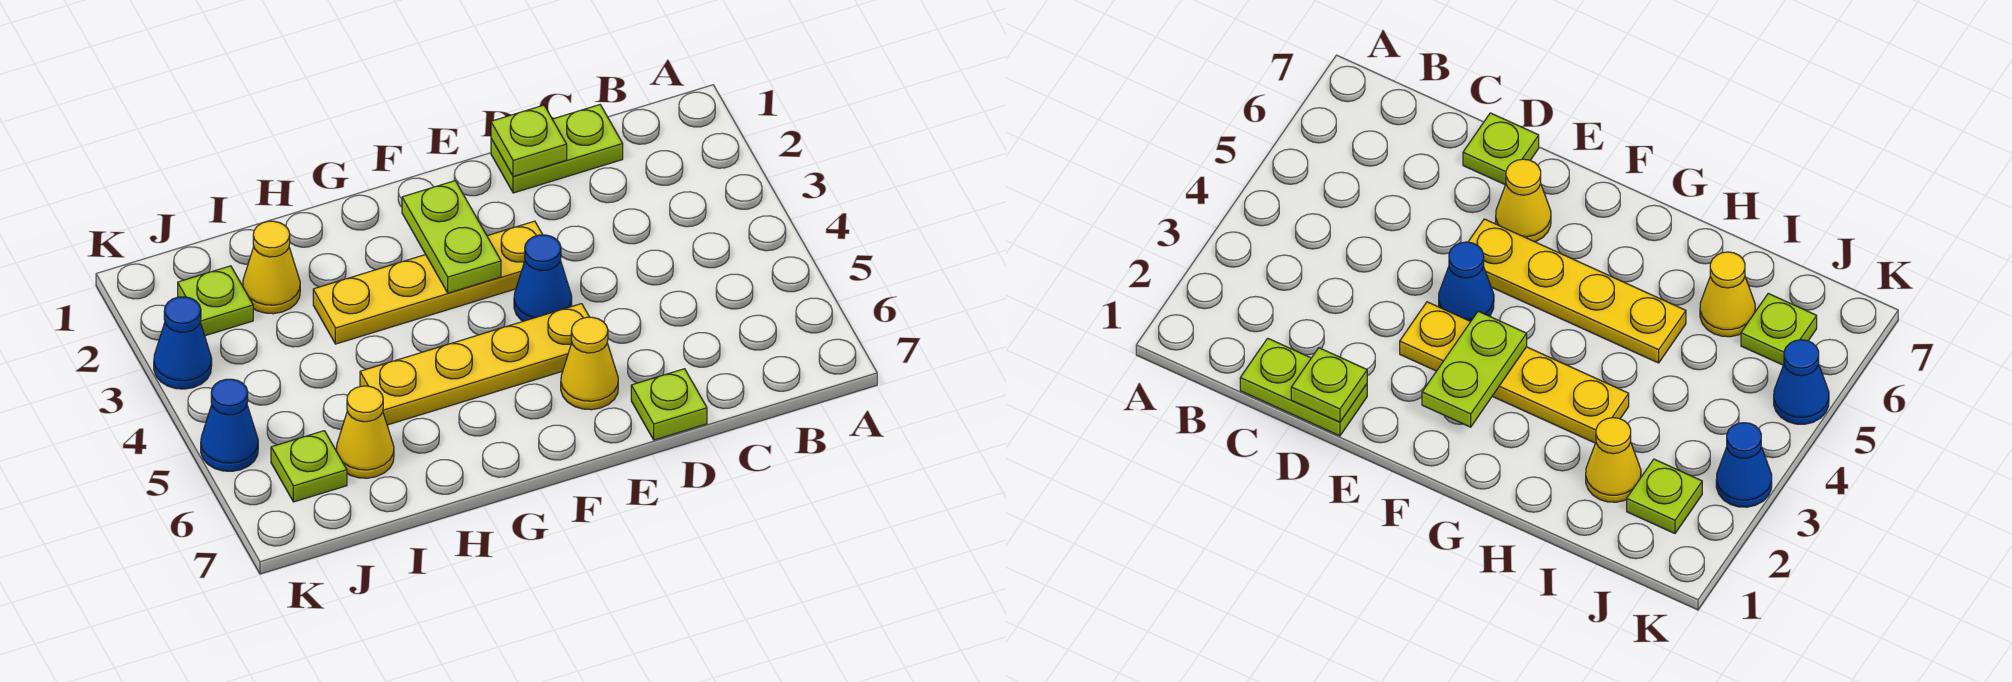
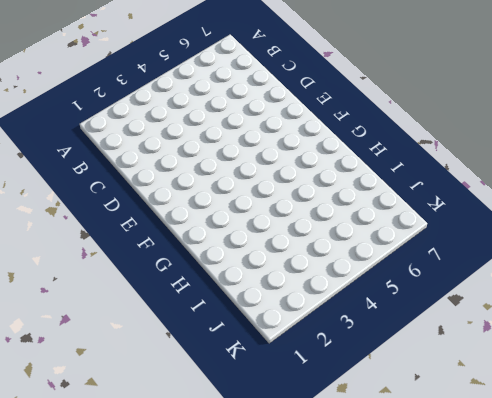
none -> lime plate C1:D1 level 1
none -> lime plate D7 level 1
none -> yellow plate E3:H3 level 1

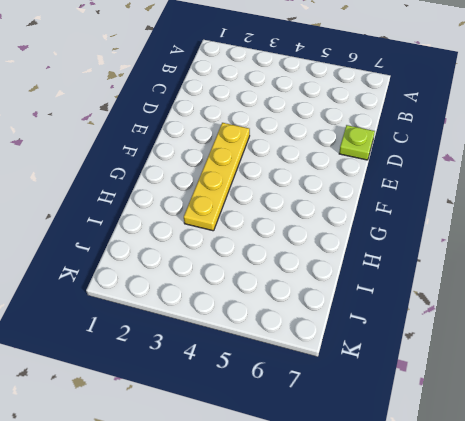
none -> lime plate C1:D1 level 1
none -> blue cone E4 level 1
none -> yellow plate E5:H5 level 1

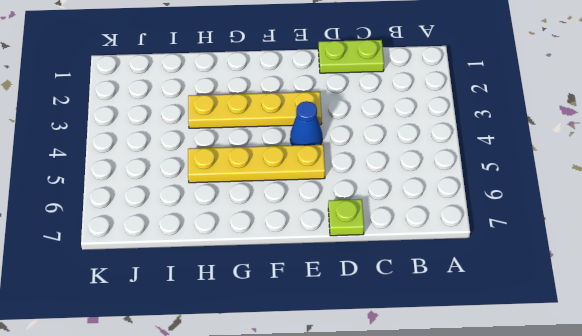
none -> yellow cone E6 level 1
none -> yellow cone I2 level 1
none -> yellow cone I6 level 1

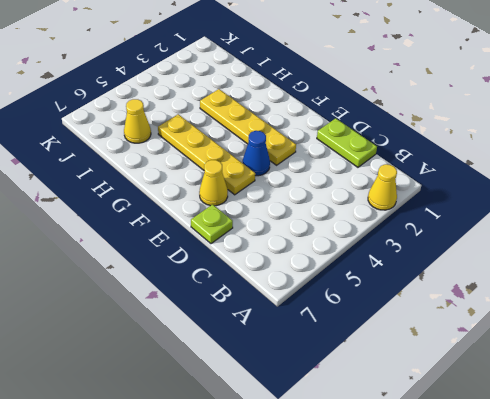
yellow cone A2 level 1 -> yellow cone I2 level 1
none -> lime plate J2 level 1
none -> lime plate J6 level 1
none -> blue cone K3 level 1

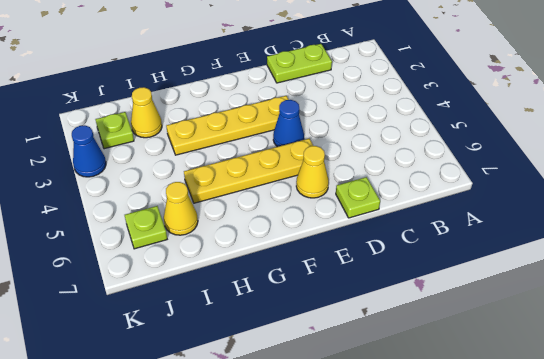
none -> blue cone K5 level 1
none -> lime plate D1 level 2
none -> lime plate F2:F3 level 2

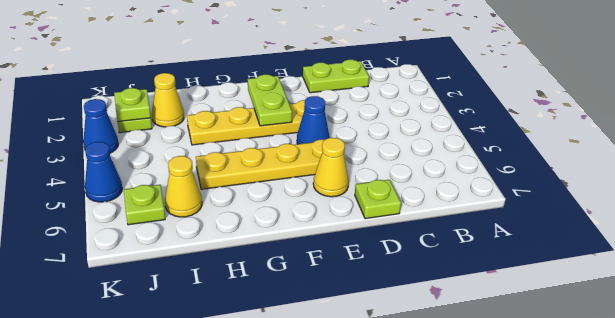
lime plate J2 level 2 -> lime plate D1 level 2

